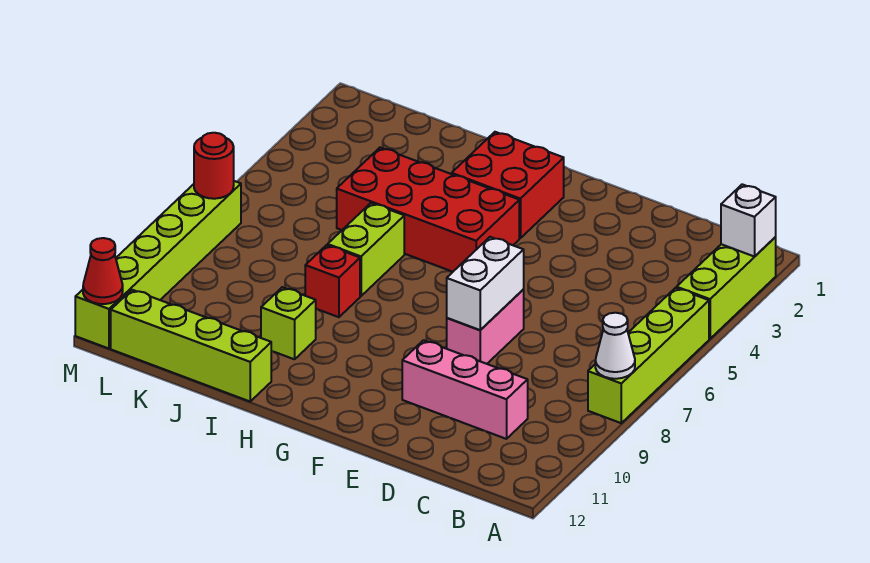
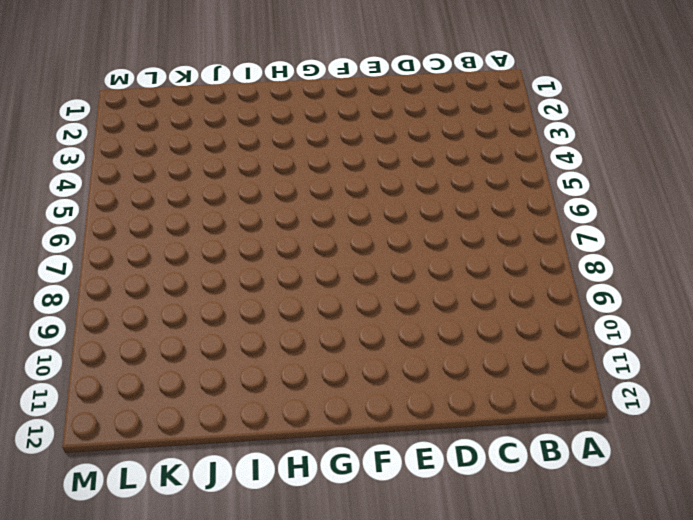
none -> lime brick A2:A4 level 1
none -> lime brick A5:A8 level 1
none -> pink brick C10:E10 level 1

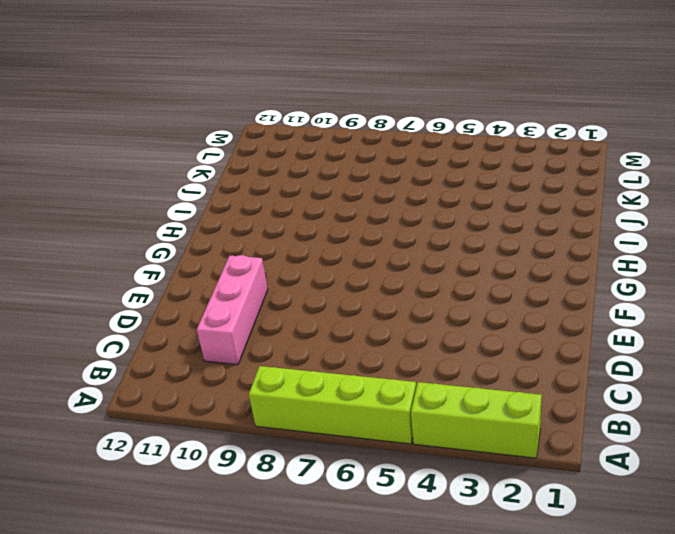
none -> pink brick E7:E8 level 1
none -> red brick G2:H3 level 1
none -> red brick G4:J5 level 1

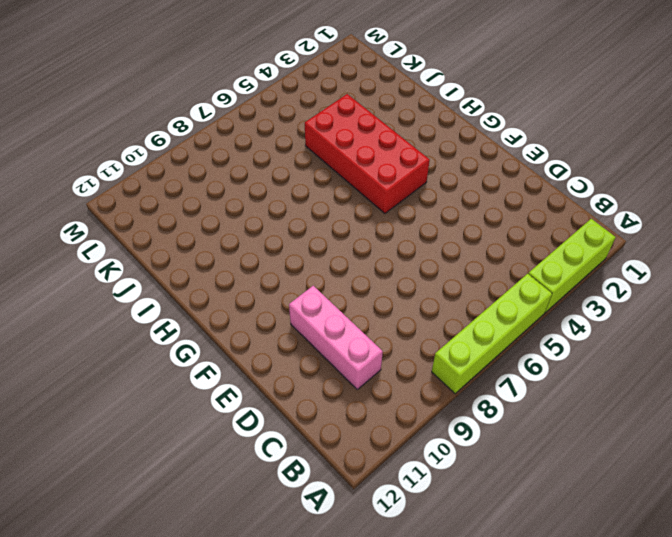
none -> pink brick E7:E8 level 1
none -> red brick G2:H3 level 1
none -> lime brick I6:I7 level 1

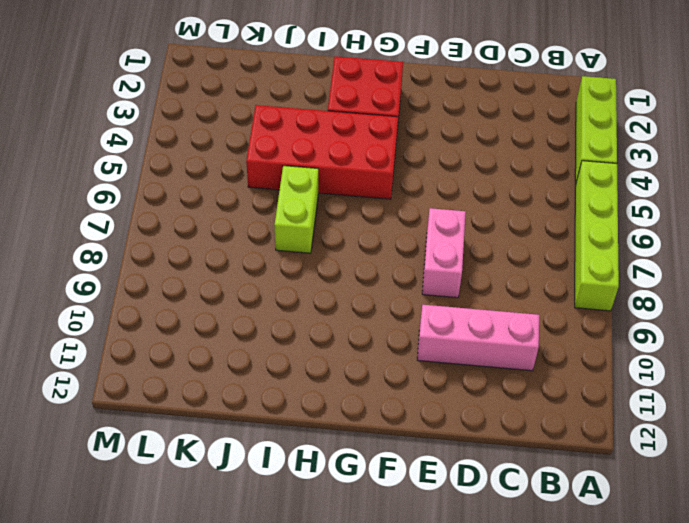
none -> red brick I8 level 1
none -> lime brick I10 level 1
none -> lime brick I12:L12 level 1

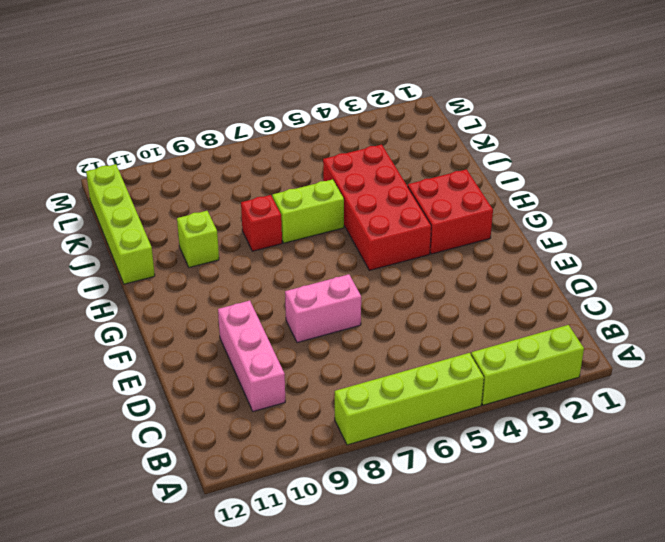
none -> lime brick M7:M12 level 1
none -> white brick A2 level 2
none -> white cone A8 level 2

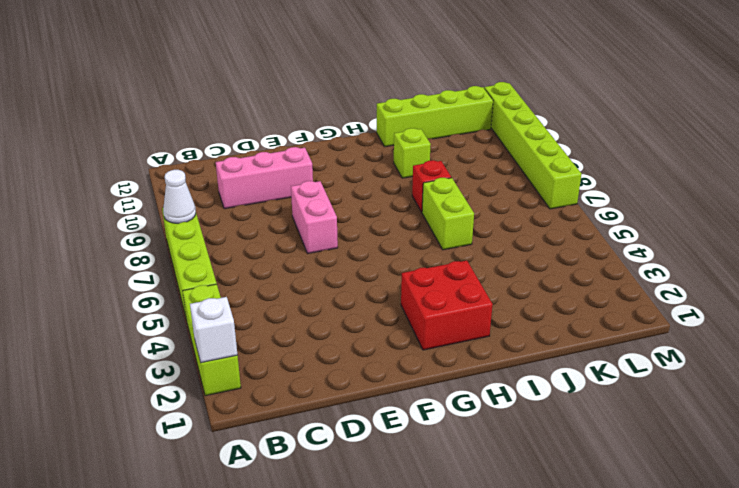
none -> red brick G4:J5 level 1
none -> white brick E7:E8 level 2
none -> red round brick M7 level 2

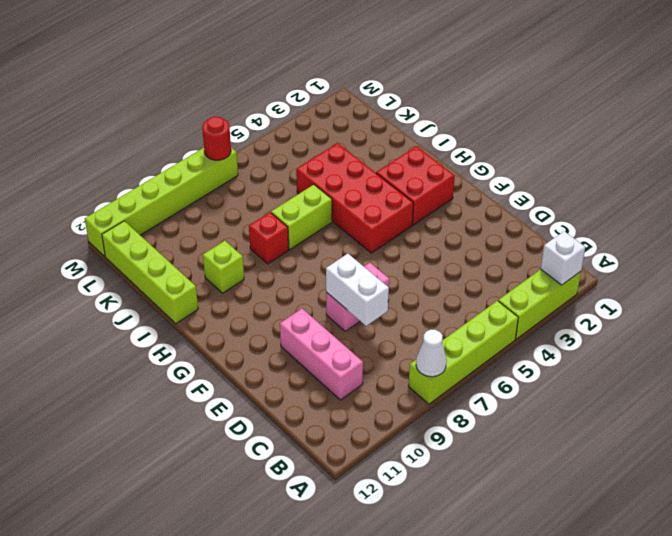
white brick D8:E8 level 2 -> white brick E7:E8 level 2
none -> red cone M12 level 2

